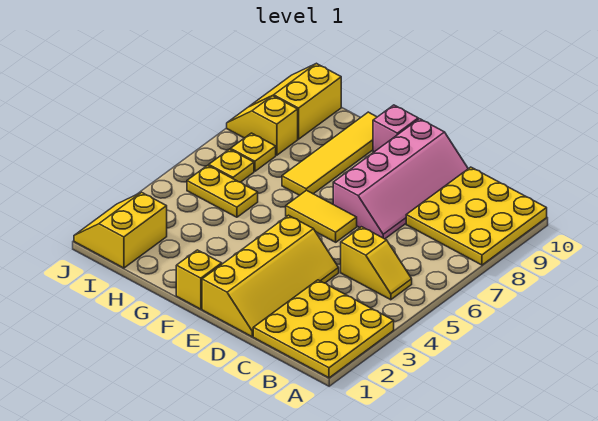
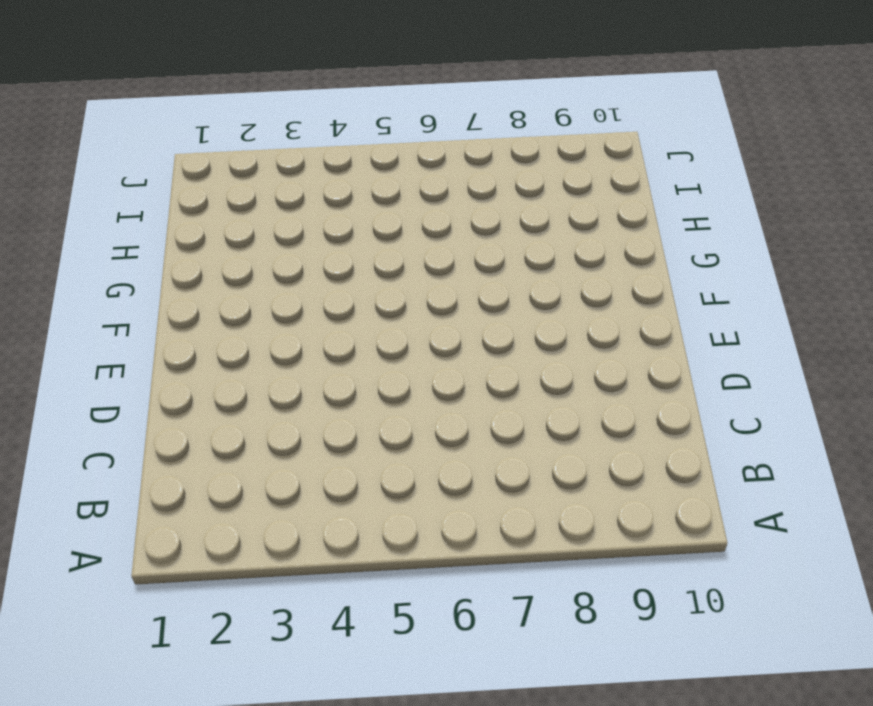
none -> yellow plate A1:C3 level 1
none -> yellow plate A8:C10 level 1
none -> yellow slope B5:C5 level 1 top C

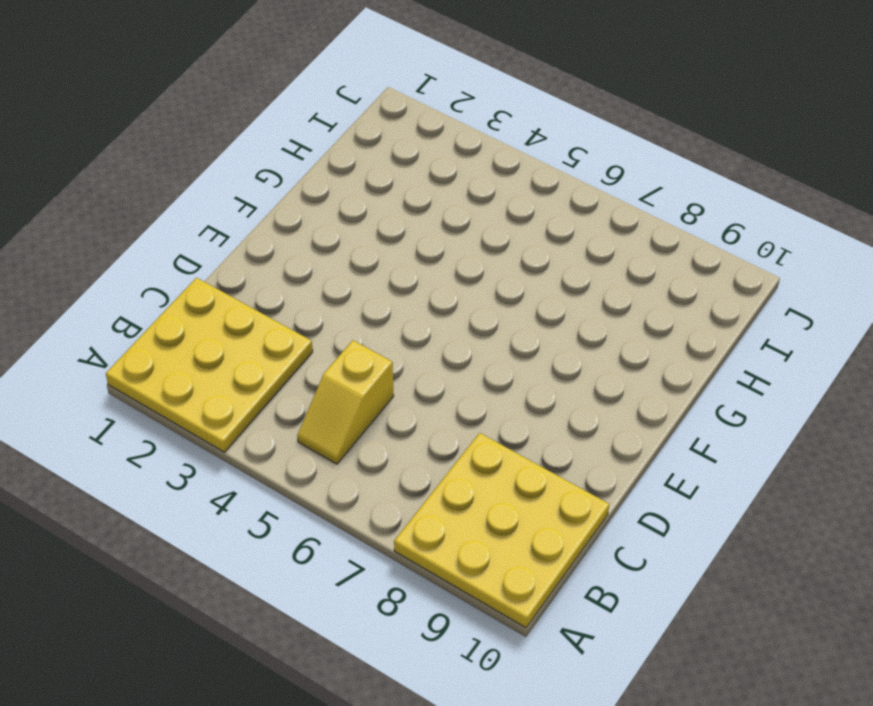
none -> yellow slope D1:E4 level 1 top E
none -> pink slope D7:E10 level 1 top E
none -> yellow tile E6:F6 level 1

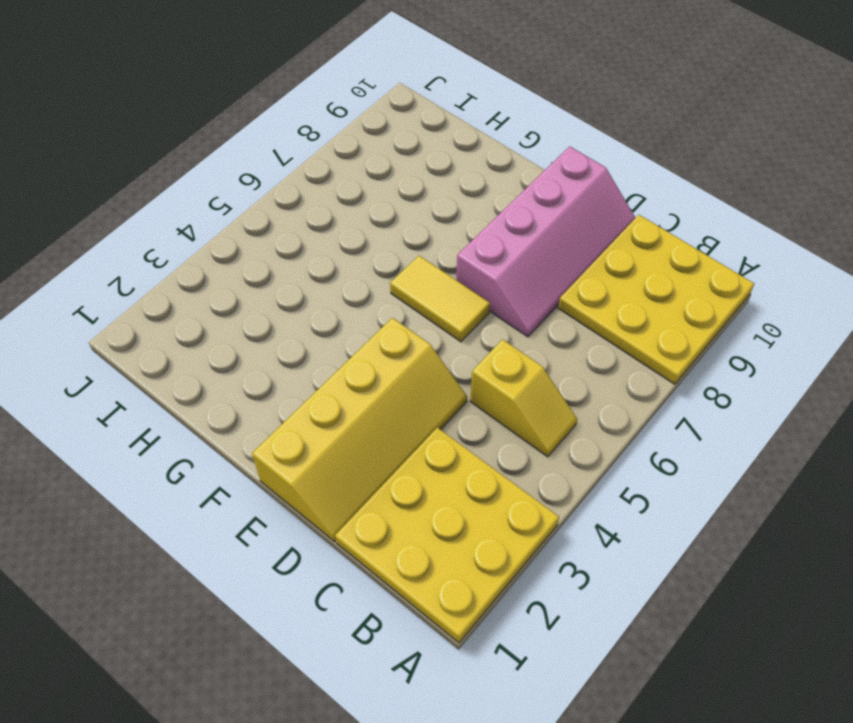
none -> yellow brick F1 level 1
none -> pink brick F10 level 1
none -> yellow tile G7:G10 level 1

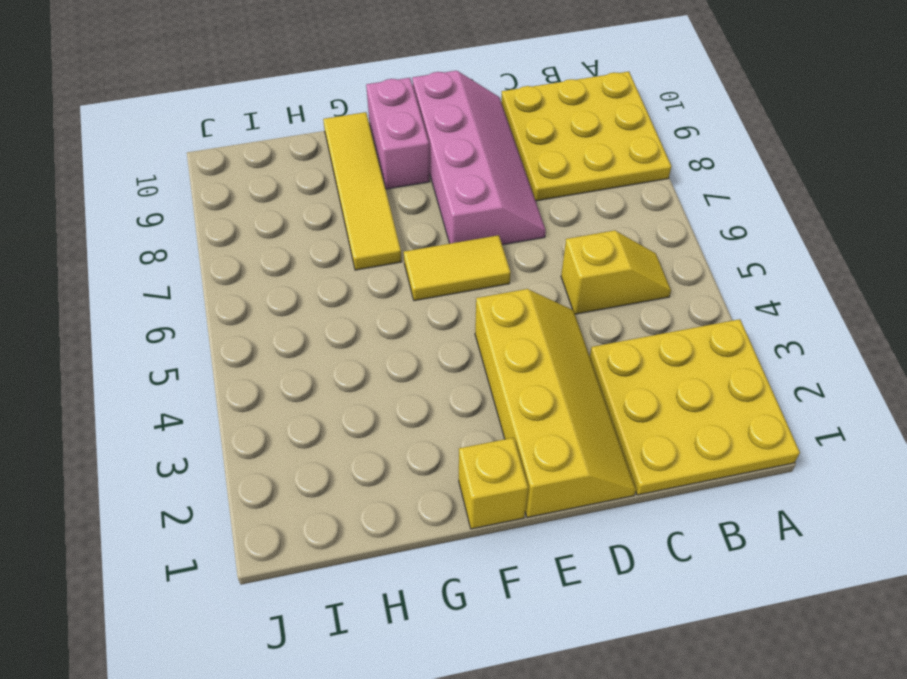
pink brick F9:F10 level 1 -> pink brick F10 level 1
none -> yellow plate H5:I5 level 1
none -> yellow slope I1:J2 level 1 top I
none -> yellow plate I6 level 1

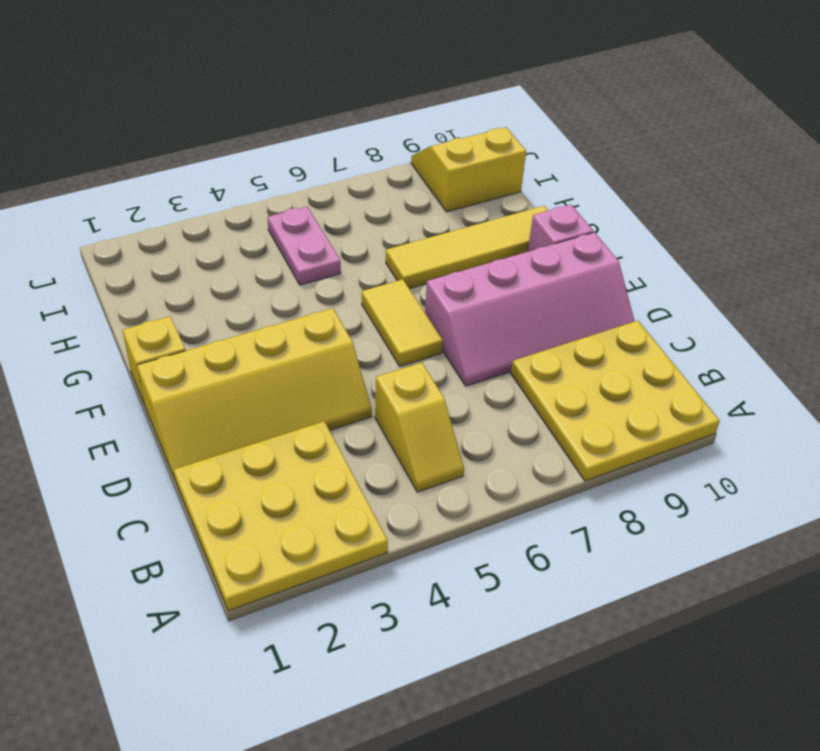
pink plate H5:I5 level 1 -> yellow plate H5:I5 level 1
none -> yellow slope I1:J2 level 1 top I
none -> yellow plate I6 level 1
none -> yellow plate I7 level 1

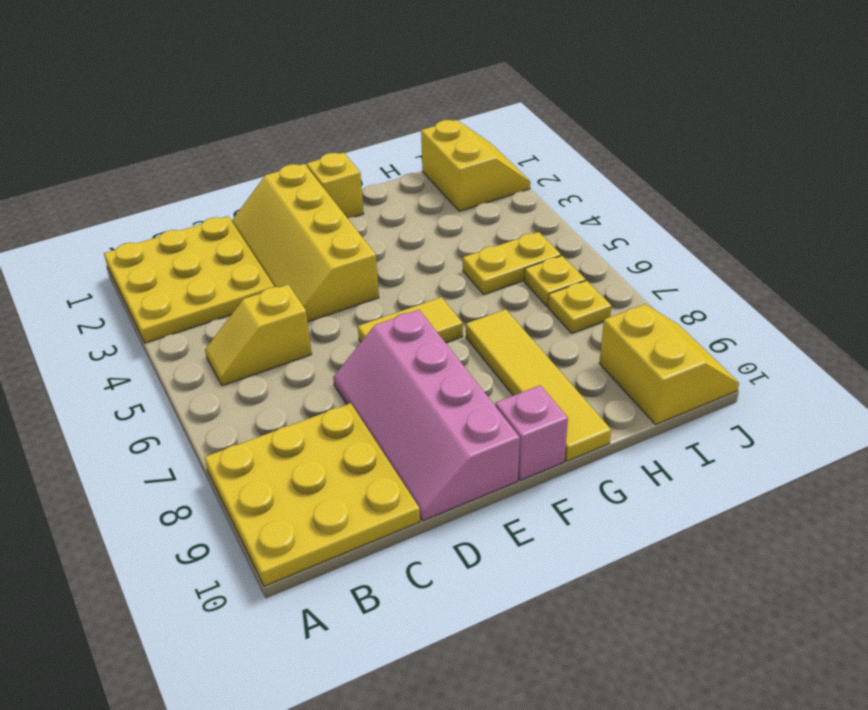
none -> yellow slope I8:J8 level 1 top I

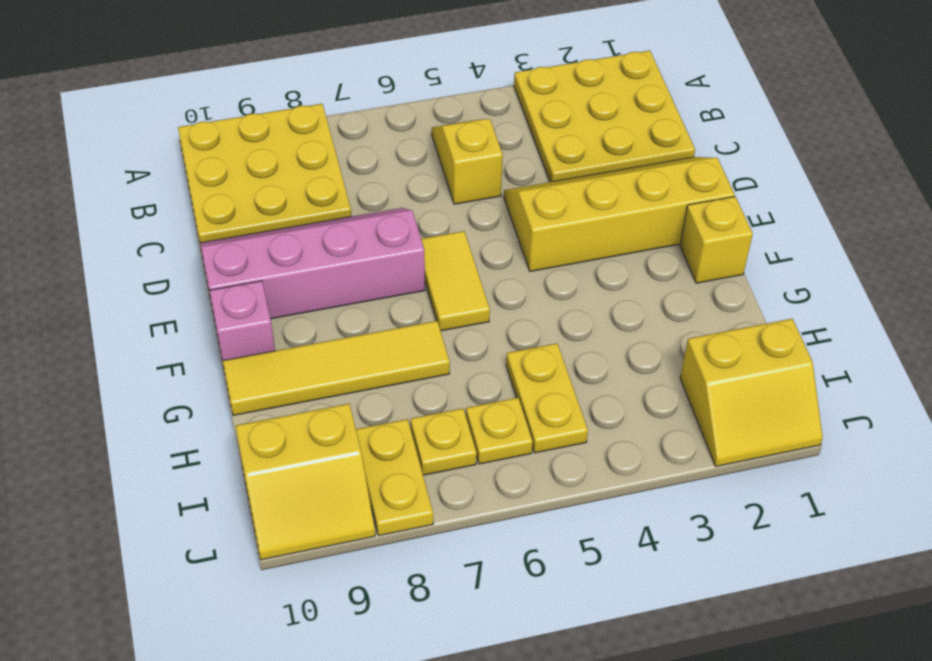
yellow plate I8:J8 level 1 -> yellow slope I8:J8 level 1 top I

